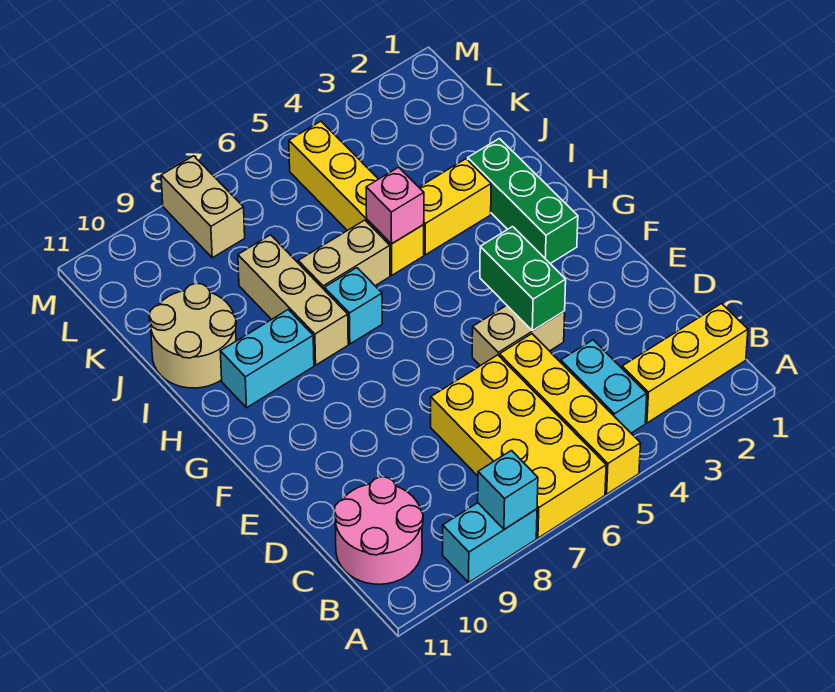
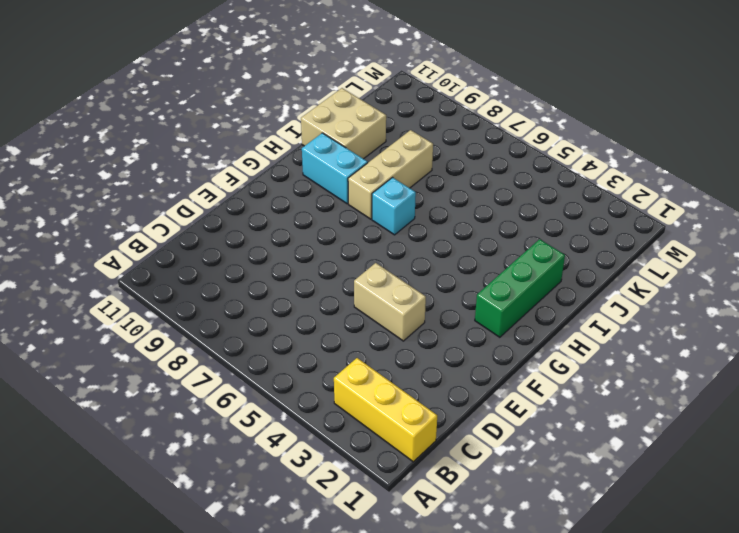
tan brick I10:J11 level 1 -> tan round brick I10:J11 level 1
none -> yellow brick A5:D5 level 1
none -> yellow brick A6:D7 level 1
none -> cyan brick A8:A9 level 1

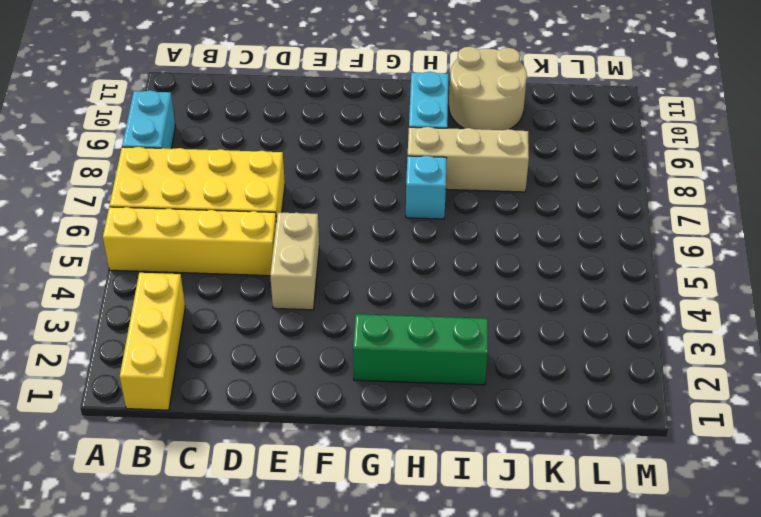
none -> cyan brick B4:C4 level 1
none -> pink round brick B10:C11 level 1
none -> yellow brick I3:I4 level 1

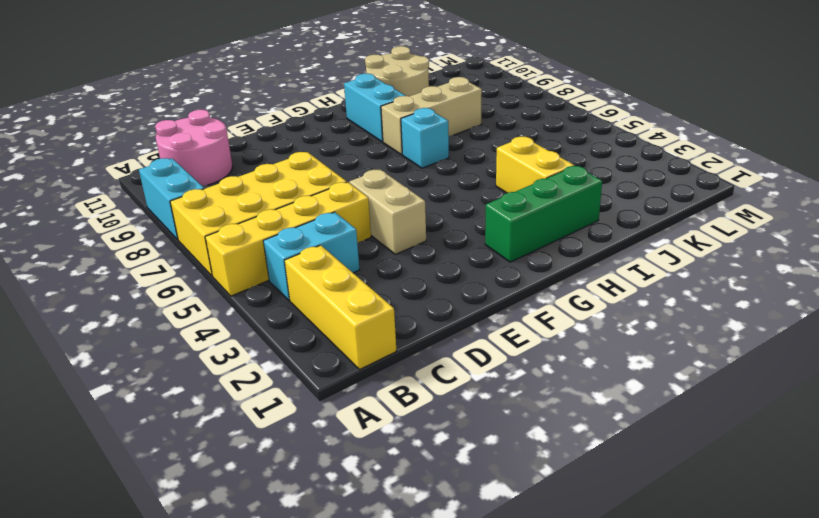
none -> yellow brick I5:L5 level 1
none -> tan brick I6:I7 level 1
none -> tan brick L8:M8 level 1

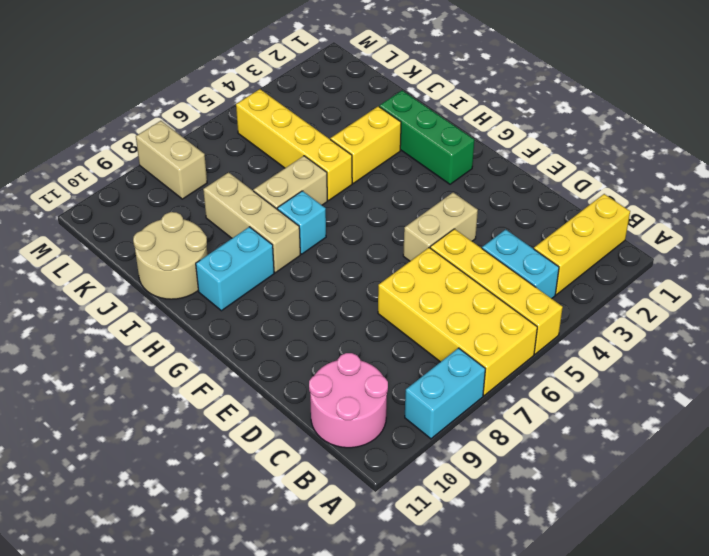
none -> cyan brick A8 level 2
none -> green brick E4:F4 level 2
none -> pink brick I5 level 2

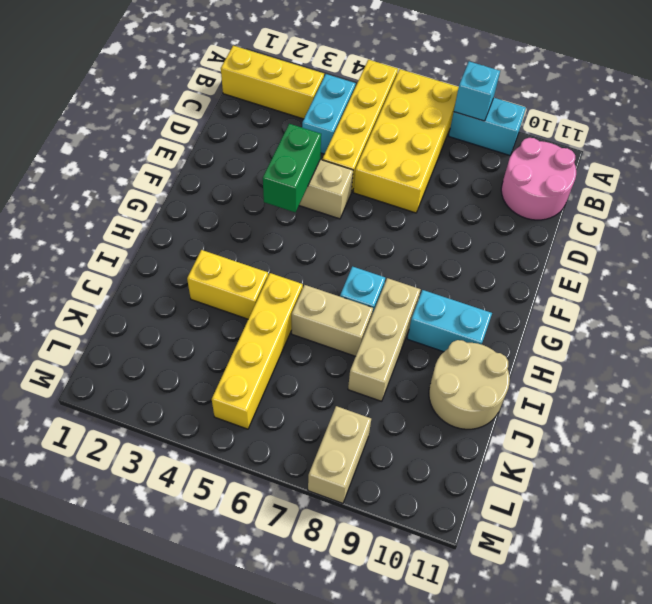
none -> green brick G2:I2 level 1
none -> pink brick I5 level 2

